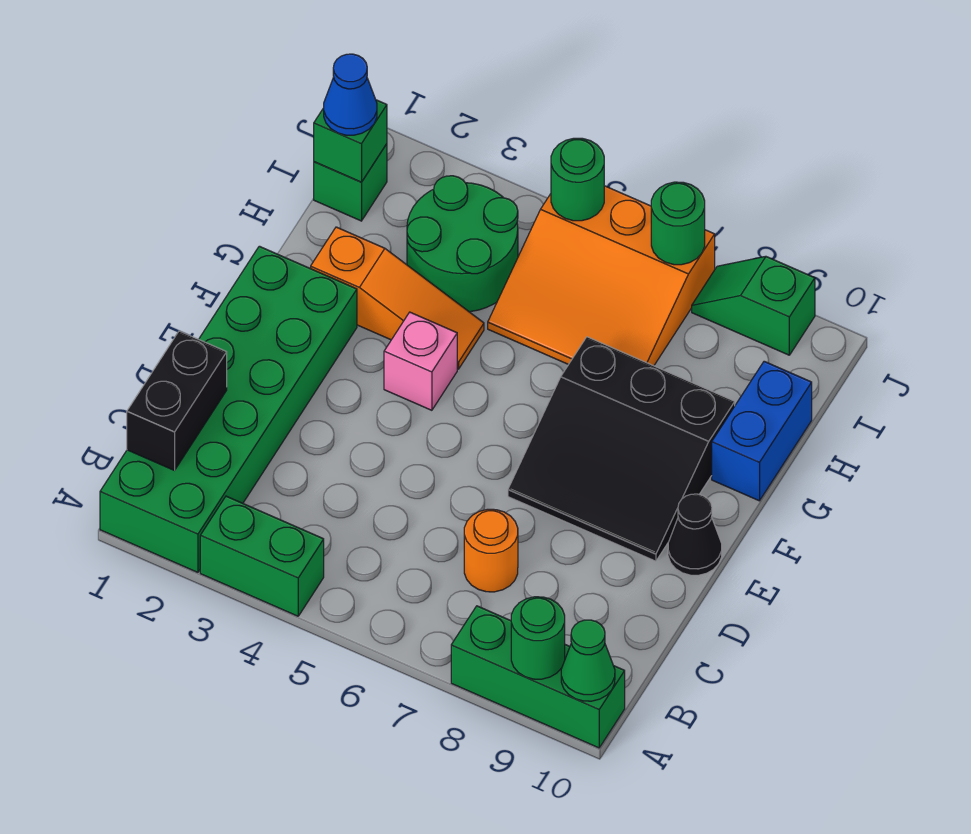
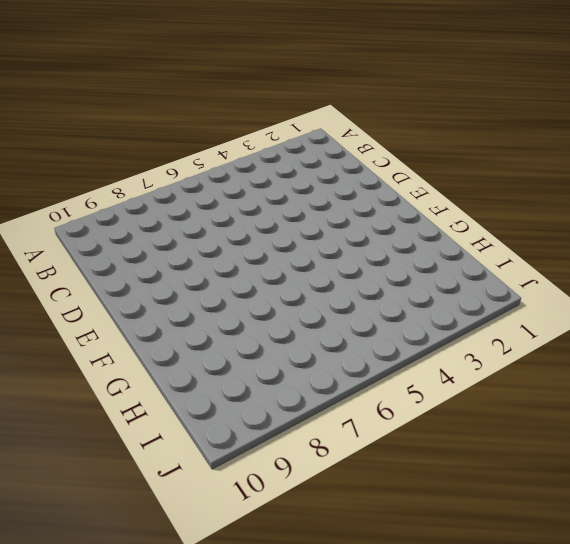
none -> green brick A1:F2 level 1
none -> green brick A3:A4 level 1
none -> green brick A8:A10 level 1

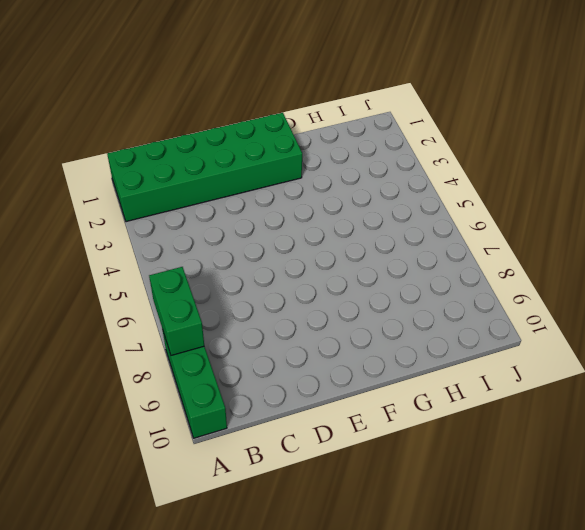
green brick A7:A8 level 2 -> green brick A3:A4 level 1
none -> orange round brick C7 level 1
none -> black slope E7:G9 level 1 top G
none -> black cone E10 level 1

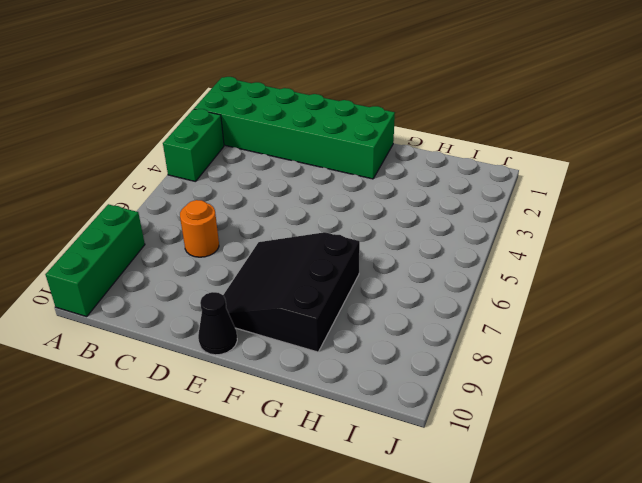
none -> pink brick F4 level 1
none -> orange slope G2:G4 level 1 top 2
none -> blue brick G10:H10 level 1

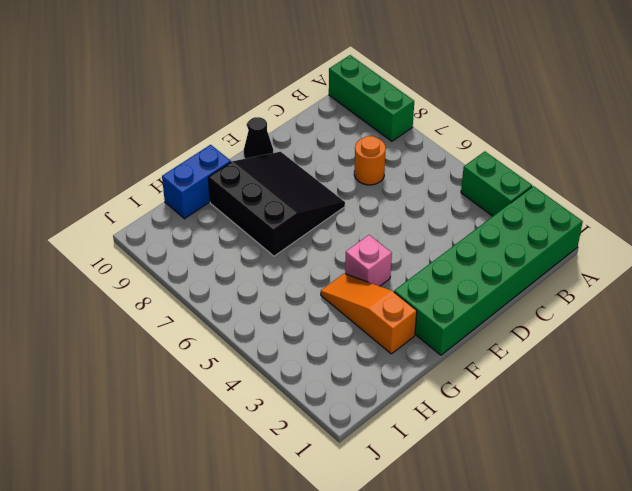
none -> green round brick H3:I4 level 1
none -> orange slope H5:J7 level 1 top J
none -> green brick I1 level 1

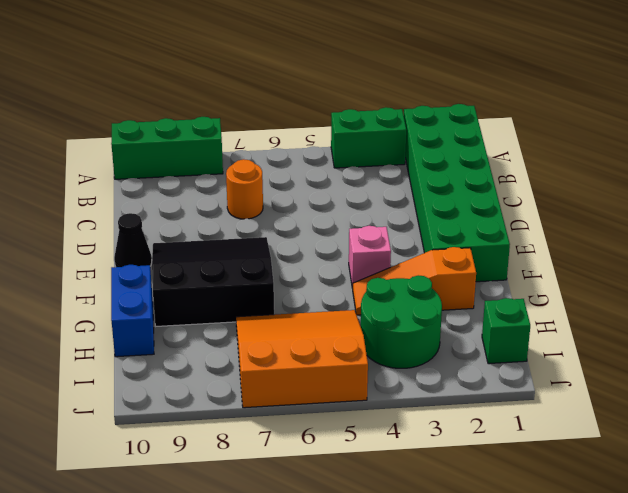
none -> green slope J8:J9 level 1 top 9
none -> green round brick A9 level 2
none -> green cone A10 level 2

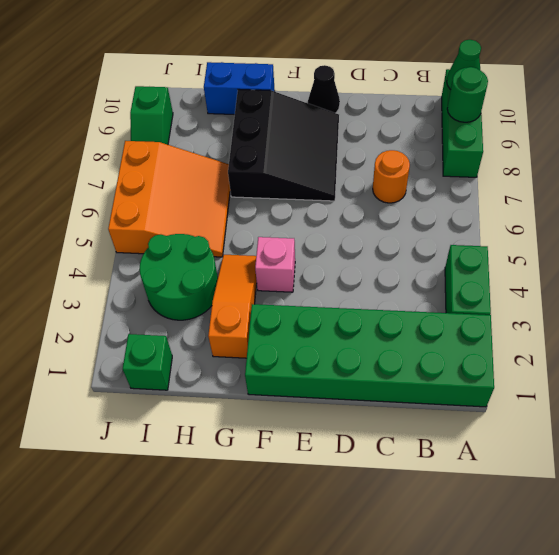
none -> black brick B1:C1 level 2
none -> green brick I1 level 2
none -> green round brick J5 level 2

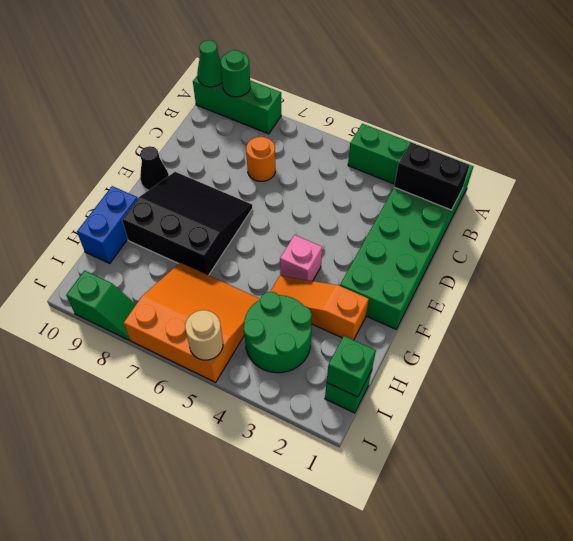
black brick B1:B2 level 2 -> black brick B1:C1 level 2
tan round brick J5 level 2 -> green round brick J5 level 2
none -> green round brick J7 level 2
none -> blue cone I1 level 3

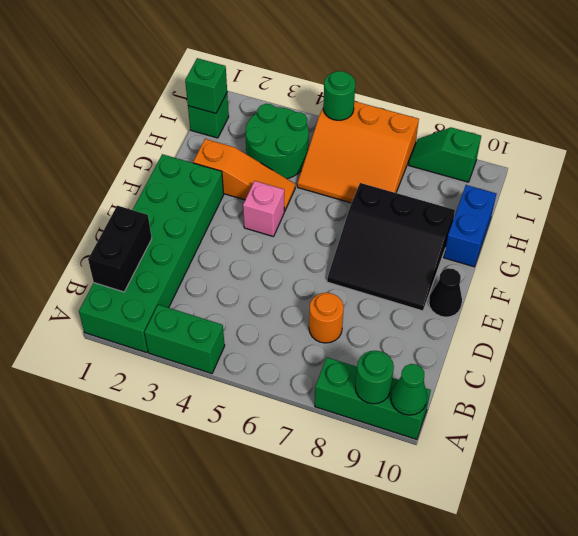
none -> green round brick J7 level 2
none -> blue cone I1 level 3

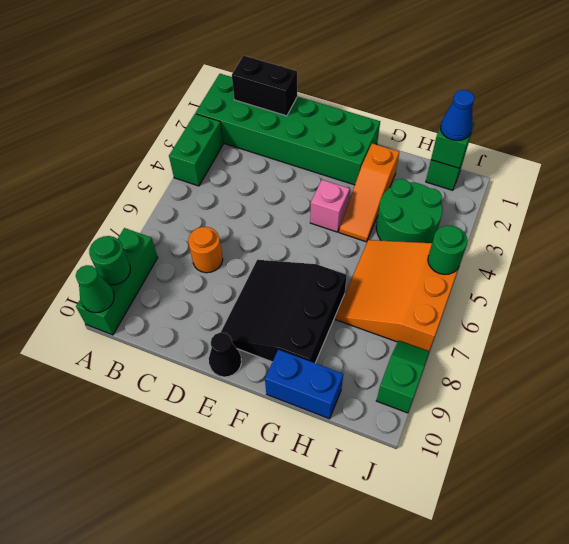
none -> green round brick J7 level 2

